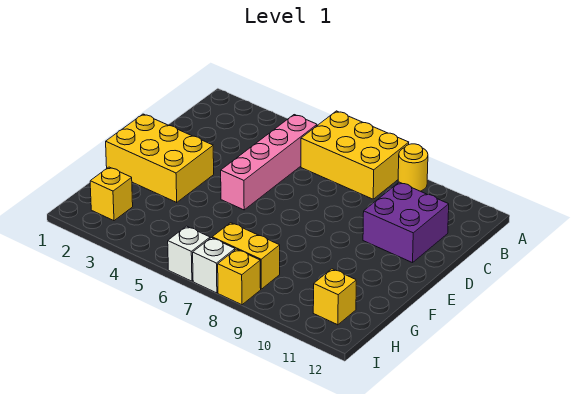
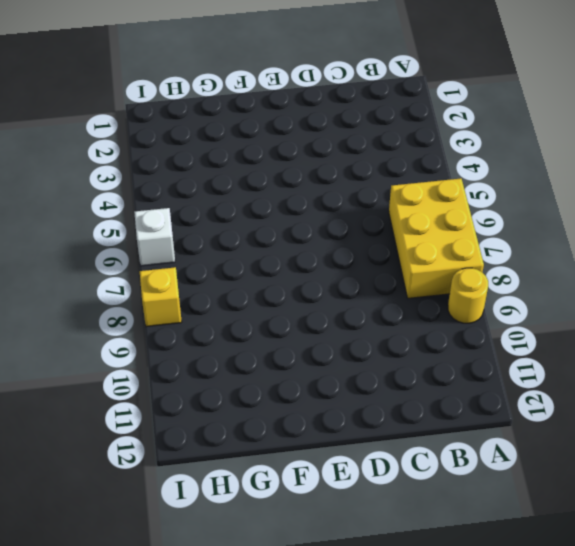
none -> pink brick B5:E5 level 1
none -> purple brick C10:D11 level 1

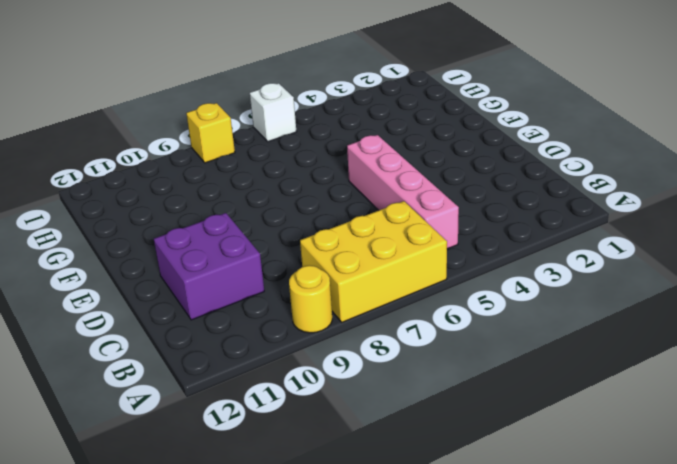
none -> yellow brick E1:F3 level 1
none -> yellow brick H2 level 1

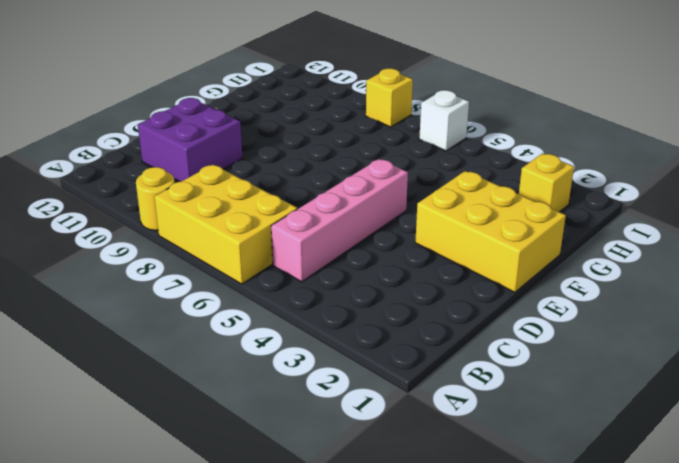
none -> yellow brick H7:H8 level 1
none -> yellow brick H11 level 1

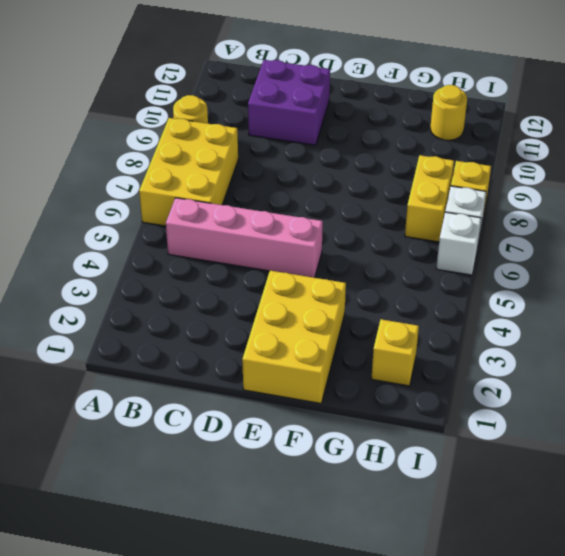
yellow round brick H11 level 1 -> yellow brick H11 level 1

